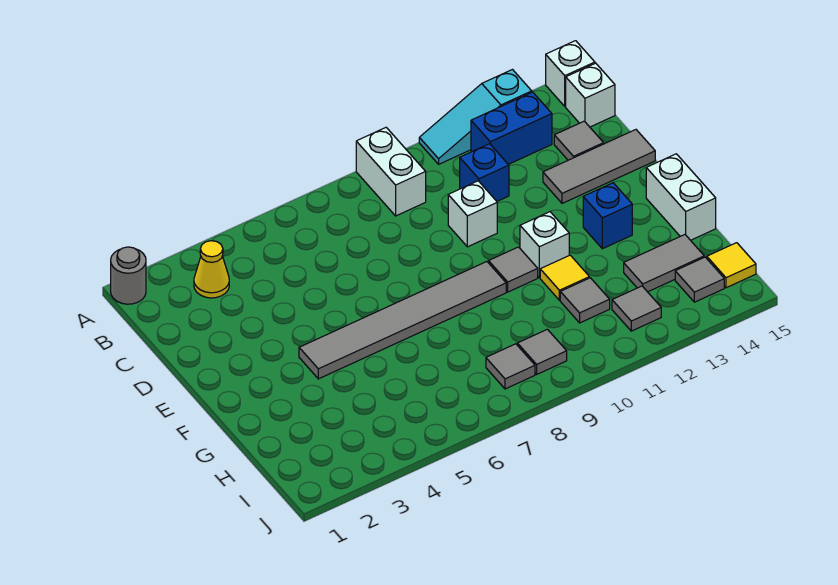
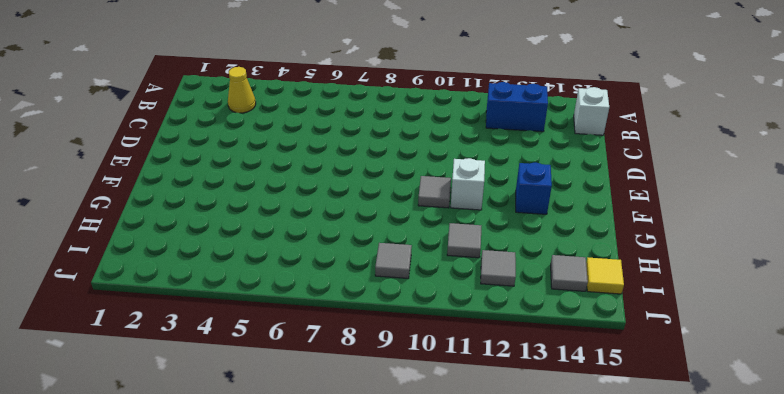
none -> grey round brick A1 level 1
none -> white brick A9:B9 level 1
none -> cyan slope A11:A13 level 1 top 13

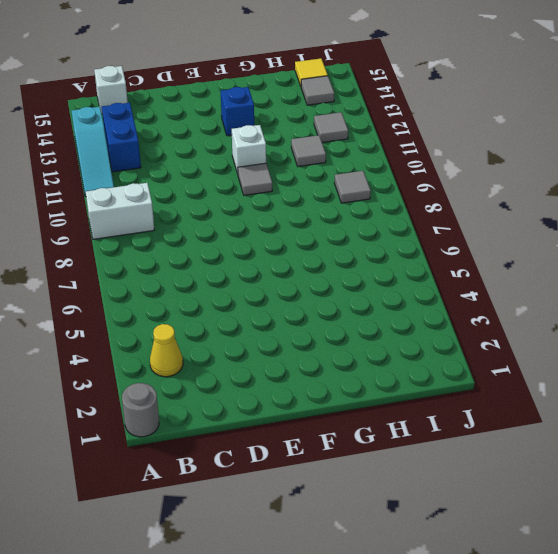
none -> white brick A15 level 1
none -> blue brick C11 level 1
none -> grey tile C14 level 1

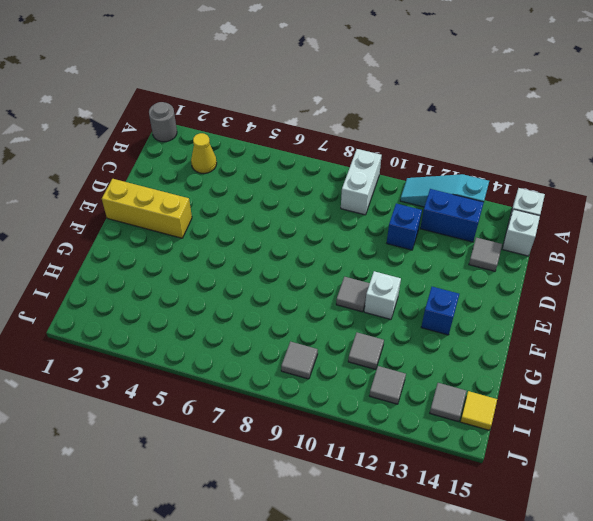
yellow brick E1:E3 level 1 -> none
none -> white brick D10 level 1
none -> grey tile D13:D15 level 1
none -> grey tile F4:F9 level 1

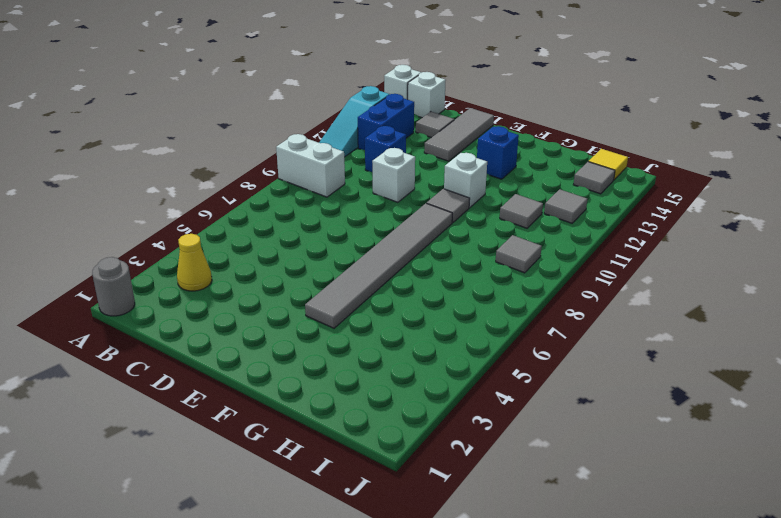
none -> white brick F15:G15 level 1
none -> yellow tile G11 level 1
none -> grey tile H13:H14 level 1

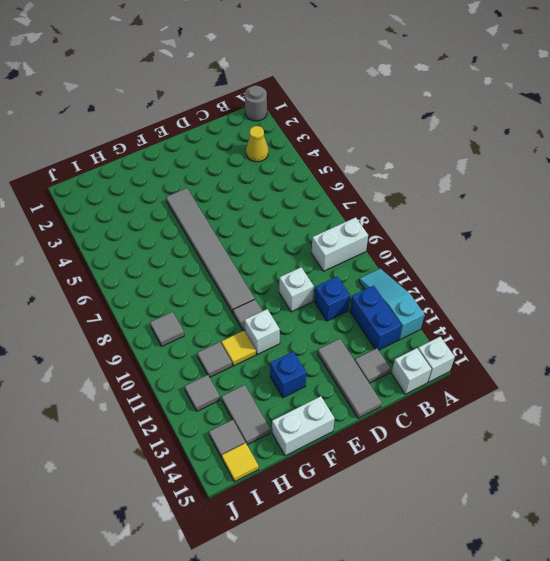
none -> grey tile I8 level 1

